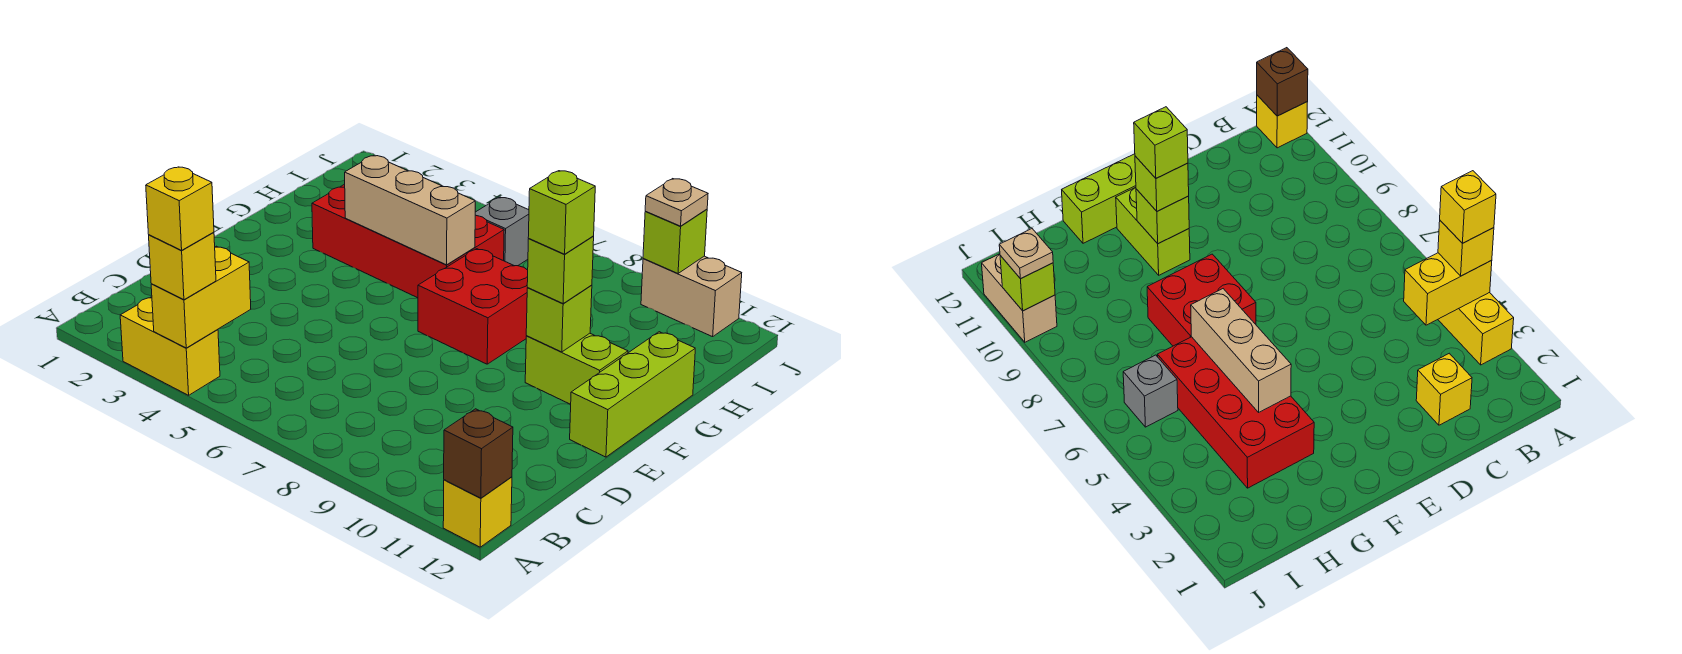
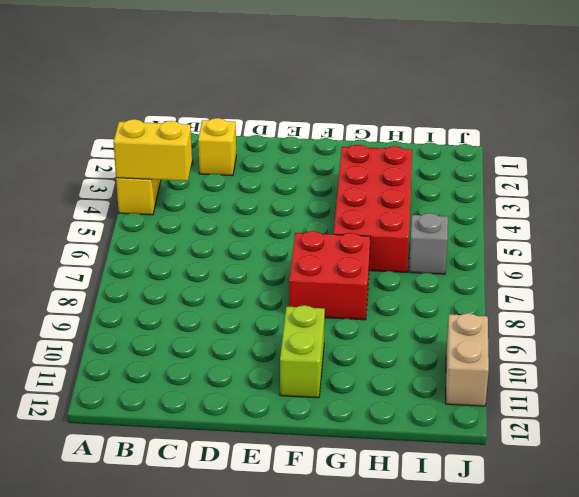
none -> yellow brick A12 level 1
none -> lime brick E12:G12 level 1
none -> brown brick A12 level 2

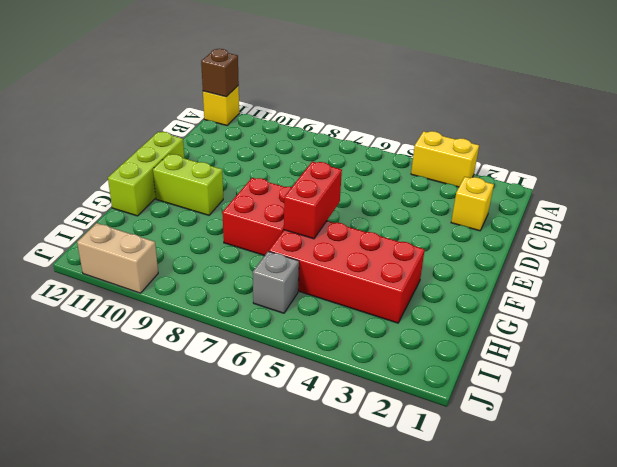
red brick F6:G6 level 2 -> tan brick G4:G6 level 2
none -> yellow brick A4:B4 level 2
none -> lime brick F10 level 2
none -> lime brick J10 level 2

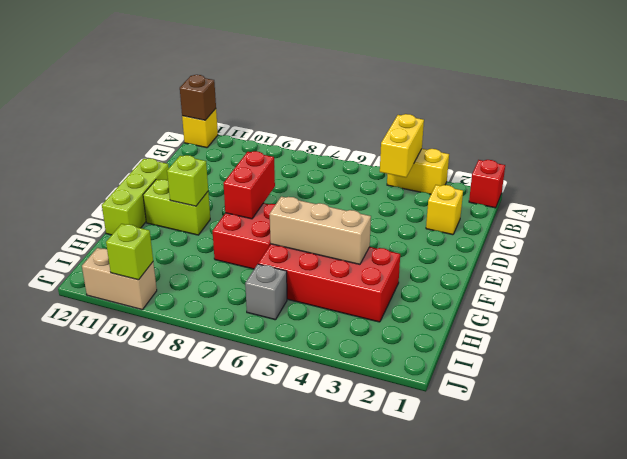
red brick A1 level 1 -> none
red brick E8:F8 level 2 -> none
none -> yellow brick A4 level 3
none -> lime brick F10 level 3
none -> tan plate J10 level 3

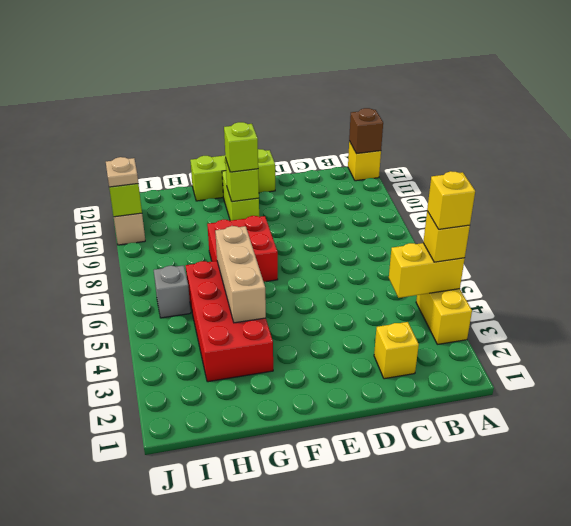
none -> lime brick F10 level 4

